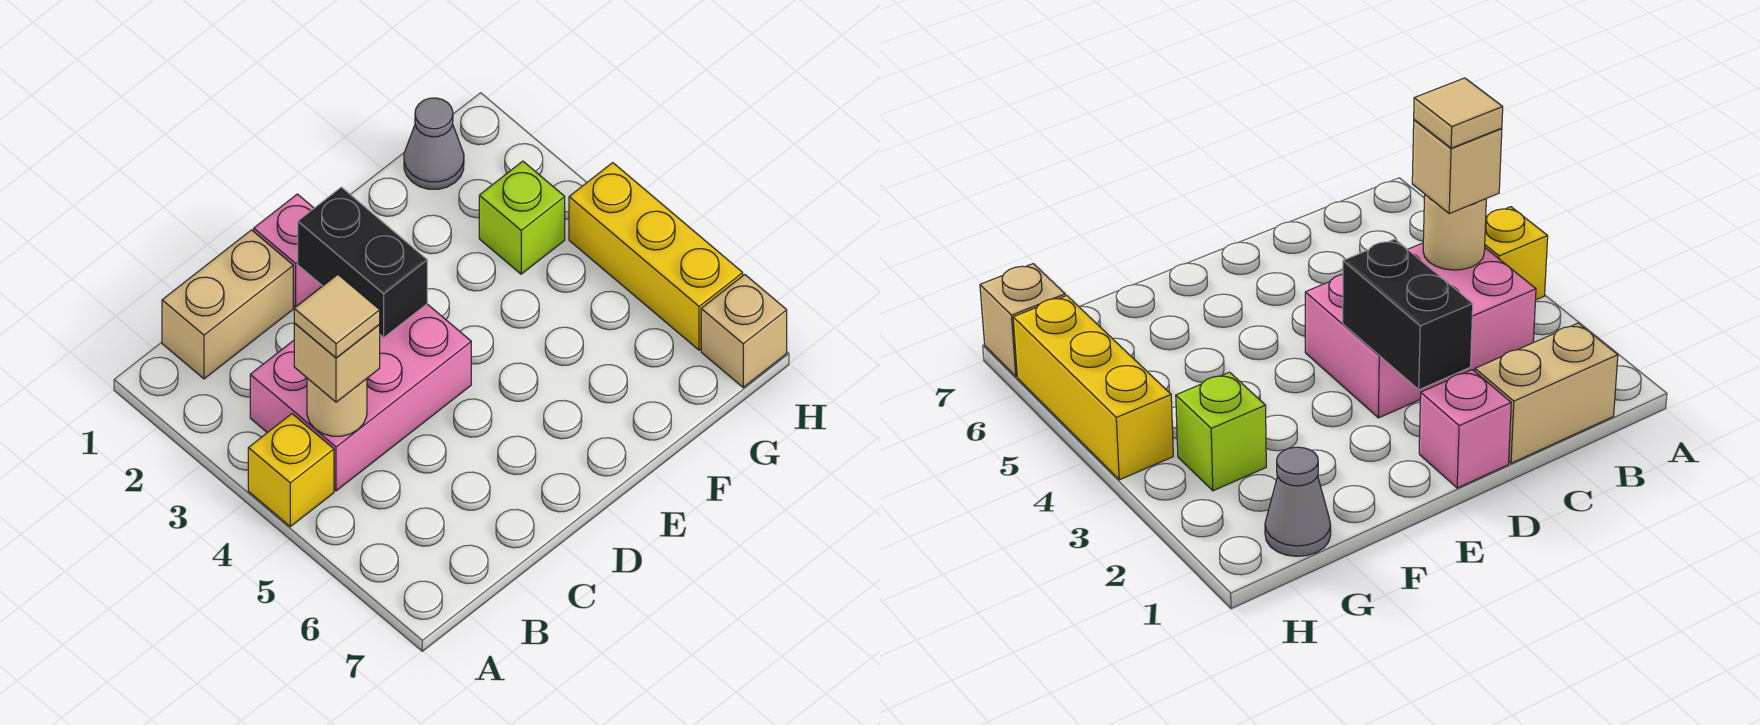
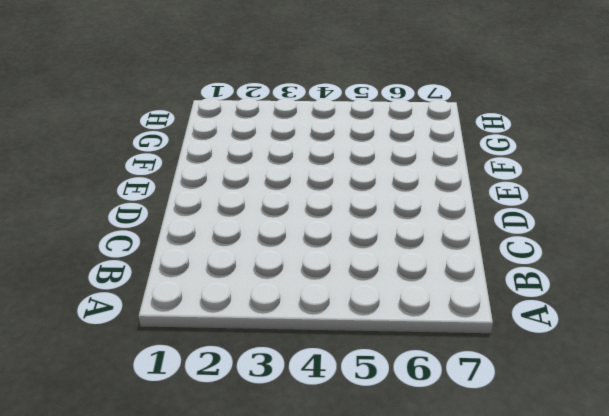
none -> yellow brick A4 level 1
none -> tan brick B1:C1 level 1
none -> pink brick B3:D4 level 1

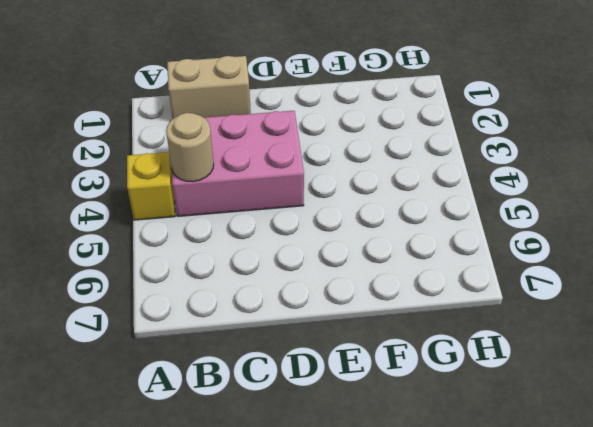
none -> pink brick D1 level 1
none -> grey cone G1 level 1
none -> lime brick G3 level 1

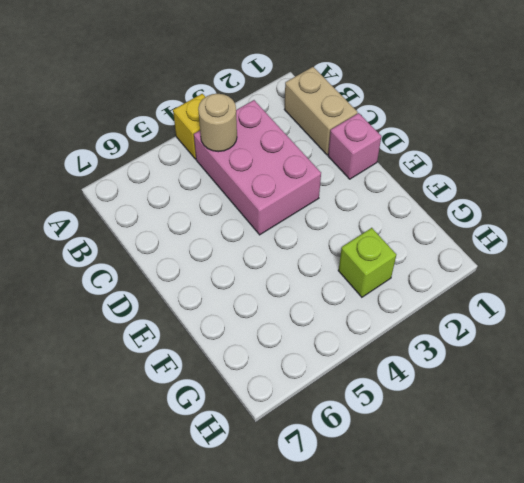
none -> grey cone G1 level 1
none -> yellow brick H4:H6 level 1
none -> tan brick H7 level 1

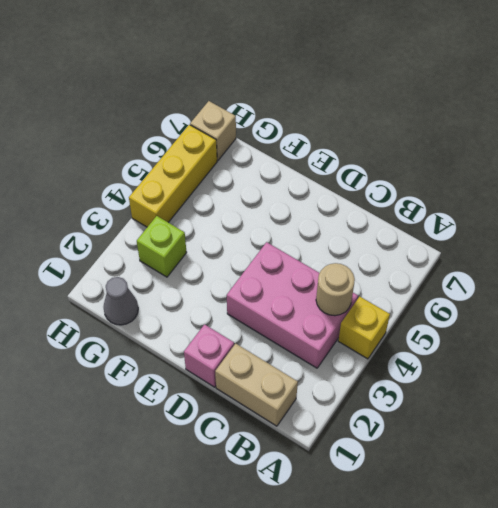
none -> black brick D2:D3 level 2
none -> tan brick B4 level 3
none -> tan tile B4 level 4

